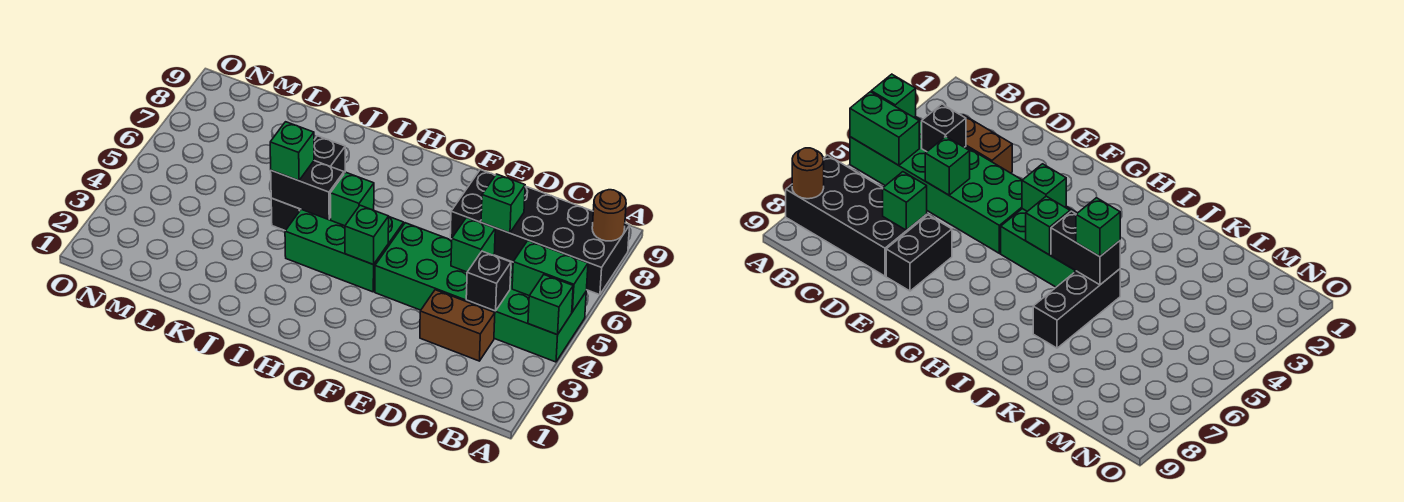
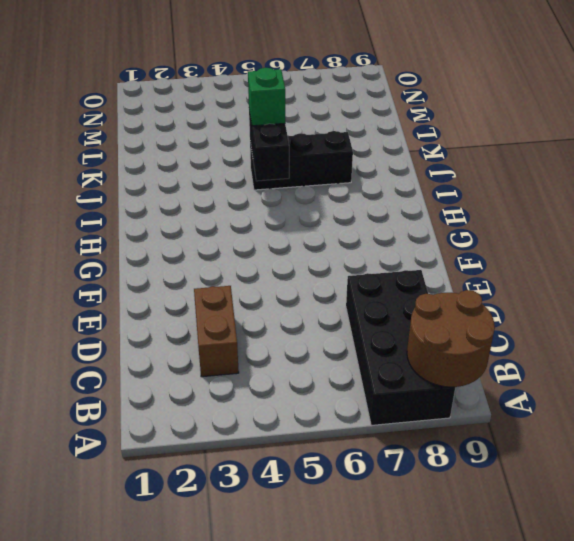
brown round brick A8:B9 level 2 -> brown round brick A8 level 2
none -> green brick A4:F5 level 1
none -> black brick E7:E8 level 1
none -> green brick G4:I5 level 1

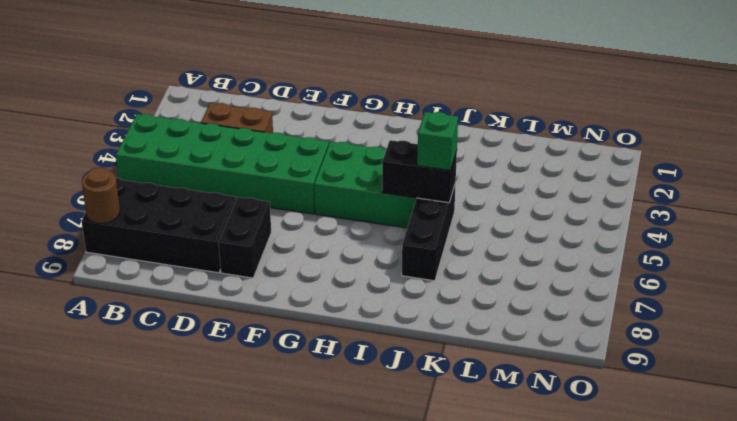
none -> green brick A4 level 2
none -> green brick A5:B5 level 2
none -> black brick C4 level 2

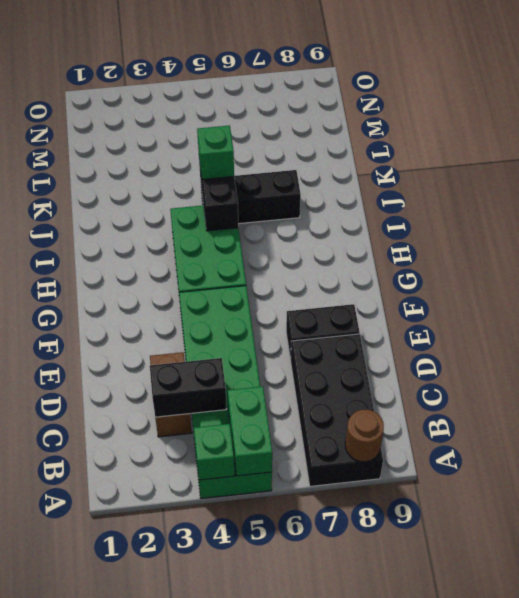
black brick C3:C4 level 2 -> black brick C4 level 2
none -> green brick D5 level 2
none -> green brick D7 level 2
none -> green brick G4 level 2

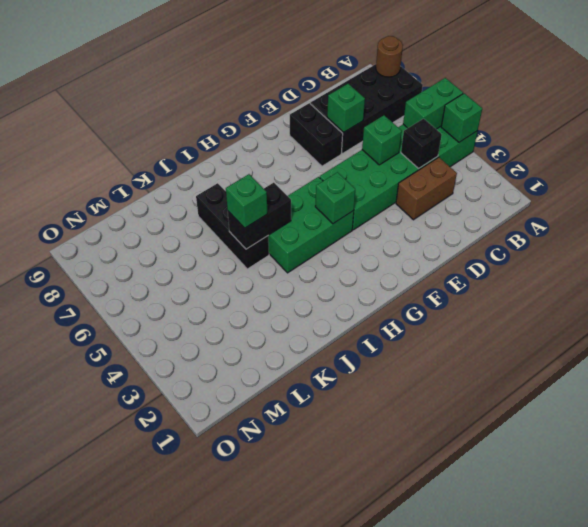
none -> green brick H5 level 2

